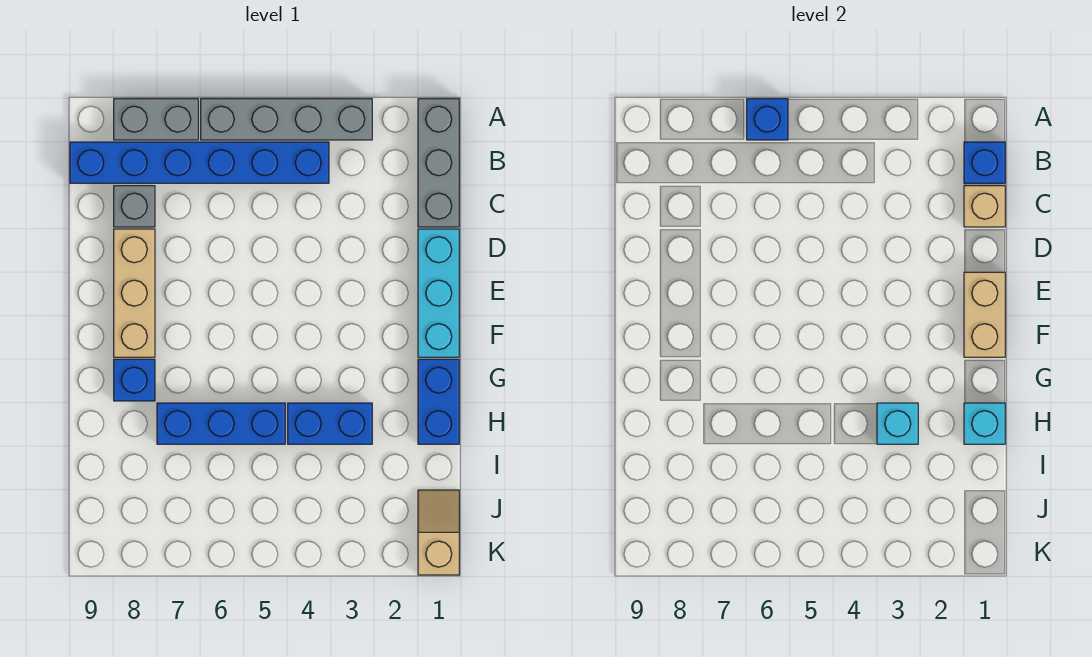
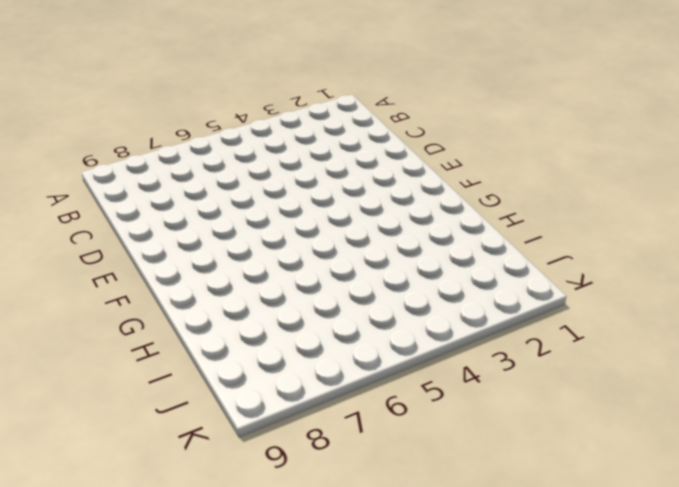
none -> grey brick A1:C1 level 1
none -> grey brick A3:A6 level 1
none -> grey brick A7:A8 level 1

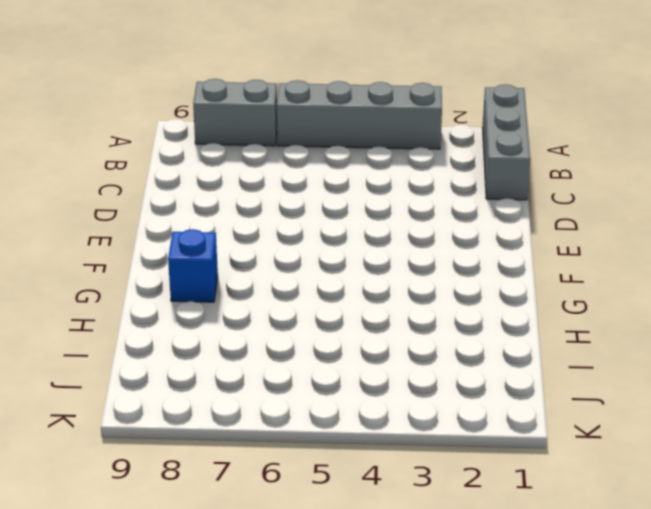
none -> blue brick B4:B9 level 1
none -> grey brick C8 level 1
none -> cyan brick D1:F1 level 1

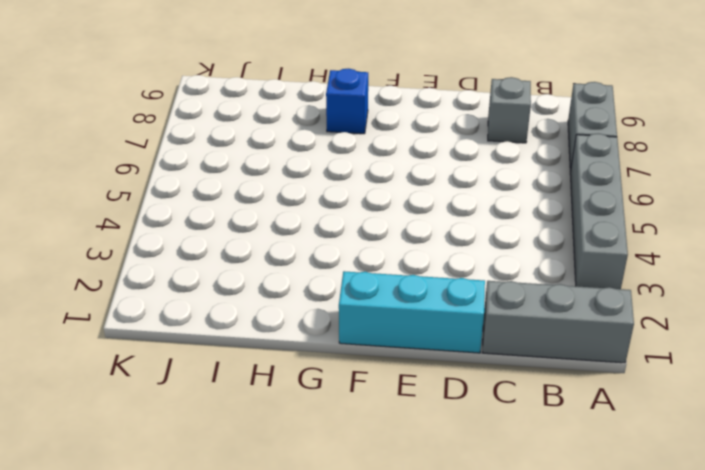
none -> blue brick B4:B9 level 1
none -> tan brick D8:F8 level 1
none -> blue brick G1:H1 level 1

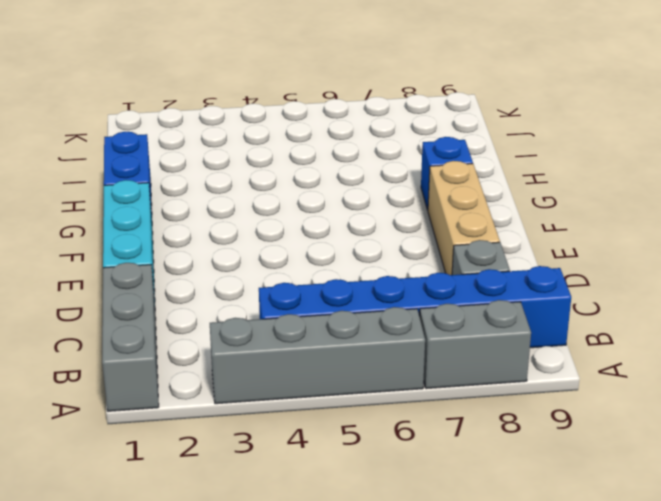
none -> blue brick H3:H4 level 1
none -> blue brick H5:H7 level 1
none -> tan slope J1:K1 level 1 top K

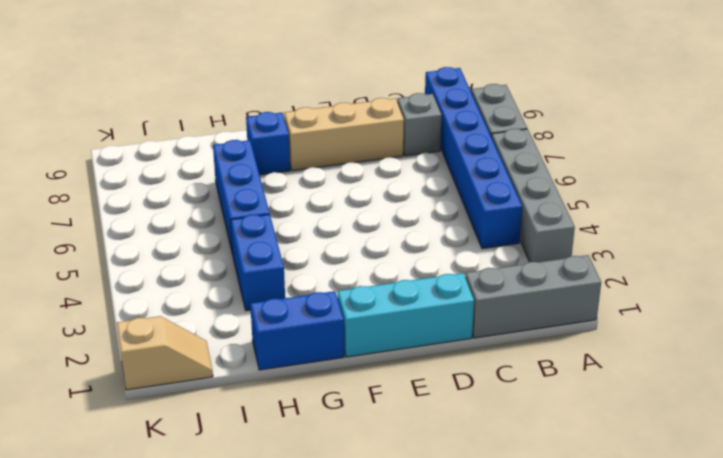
none -> blue brick A6 level 2
none -> blue brick B1 level 2
none -> tan brick C1 level 2

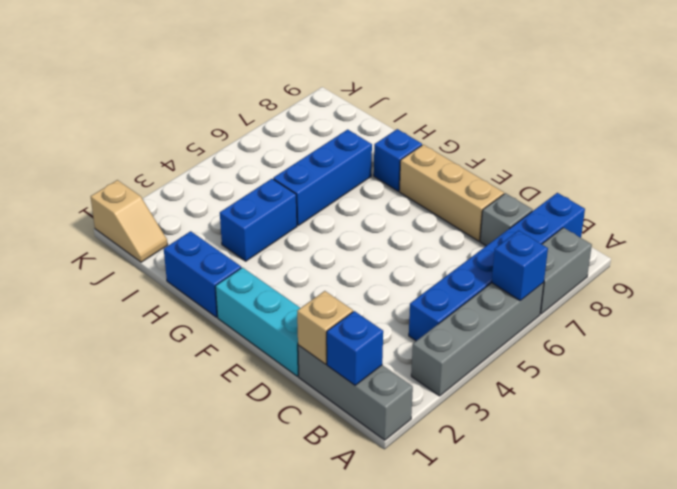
none -> tan brick E1:F1 level 2
none -> cyan brick H1 level 2
none -> cyan brick H3 level 2

